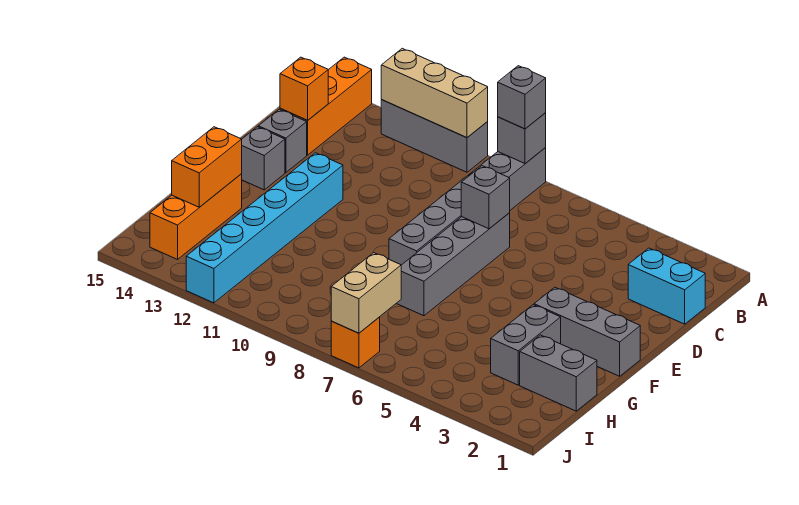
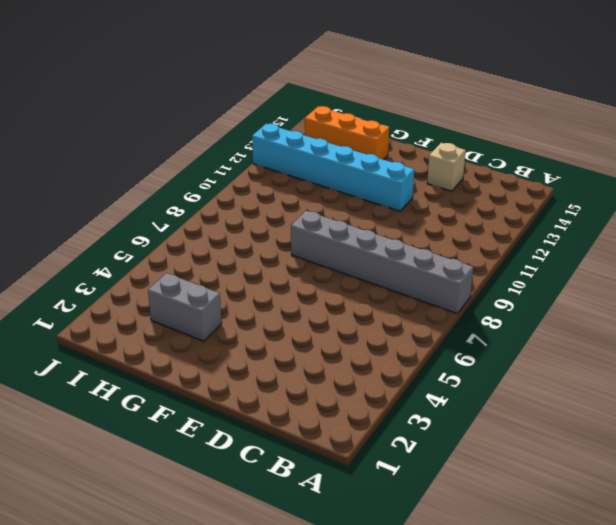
tan brick D14 level 1 -> grey brick D14 level 1
none -> grey brick A10:A12 level 1
none -> orange brick A14:C14 level 1
none -> cyan brick C1:C2 level 1

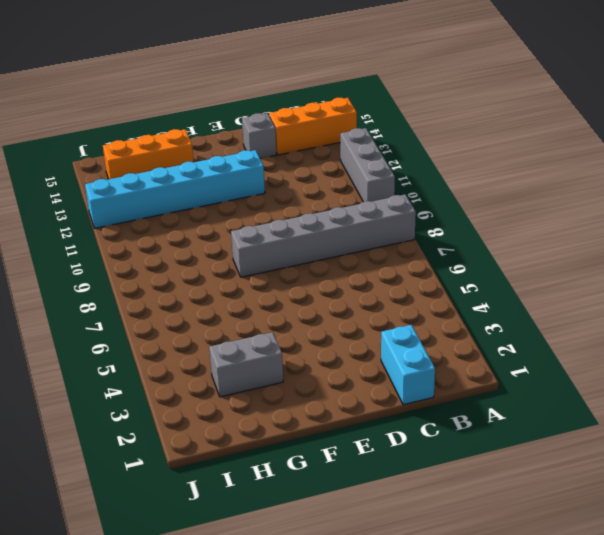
none -> grey brick D7:G7 level 1
none -> grey brick E14 level 1
none -> grey brick F1:F3 level 1

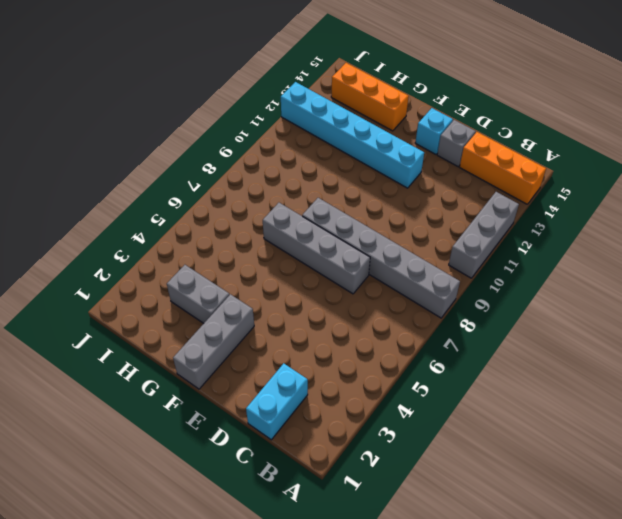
cyan brick E14 level 1 -> grey brick E14 level 1
none -> grey brick H1:H2 level 1
none -> orange brick J7 level 1
none -> grey brick A8 level 2

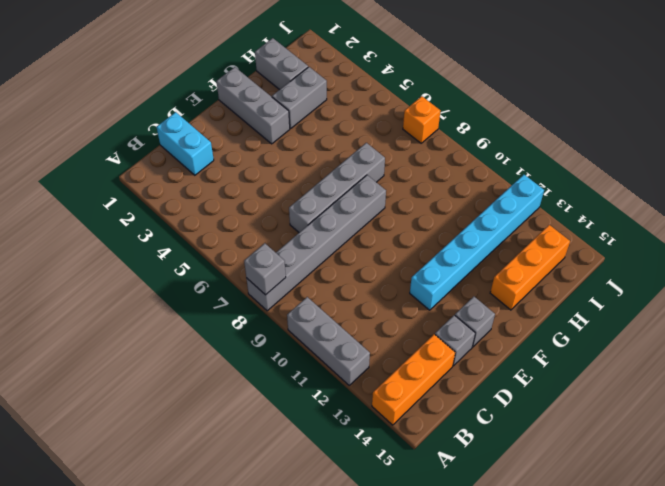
none -> tan brick A10:A12 level 2
none -> orange brick C14 level 2
none -> grey brick D7 level 2

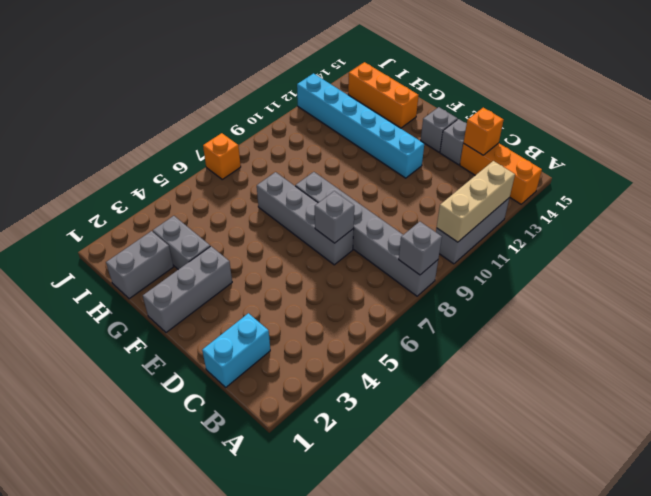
none -> orange brick G14:H14 level 2
none -> tan brick I7:J7 level 2
none -> grey brick A8 level 3

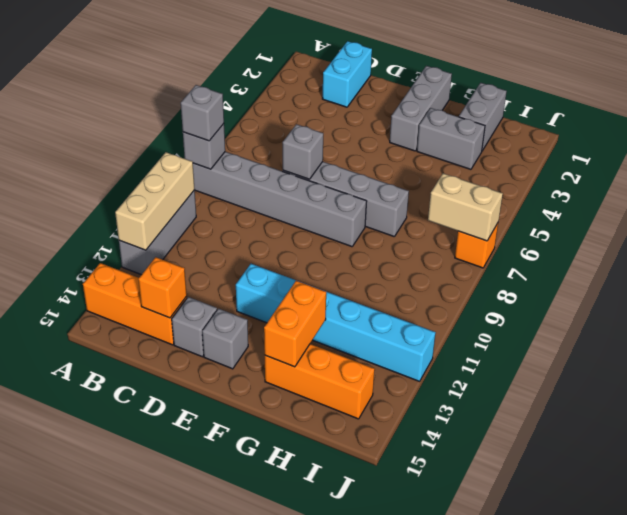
orange brick G13:G14 level 2 -> orange brick G14:H14 level 2

